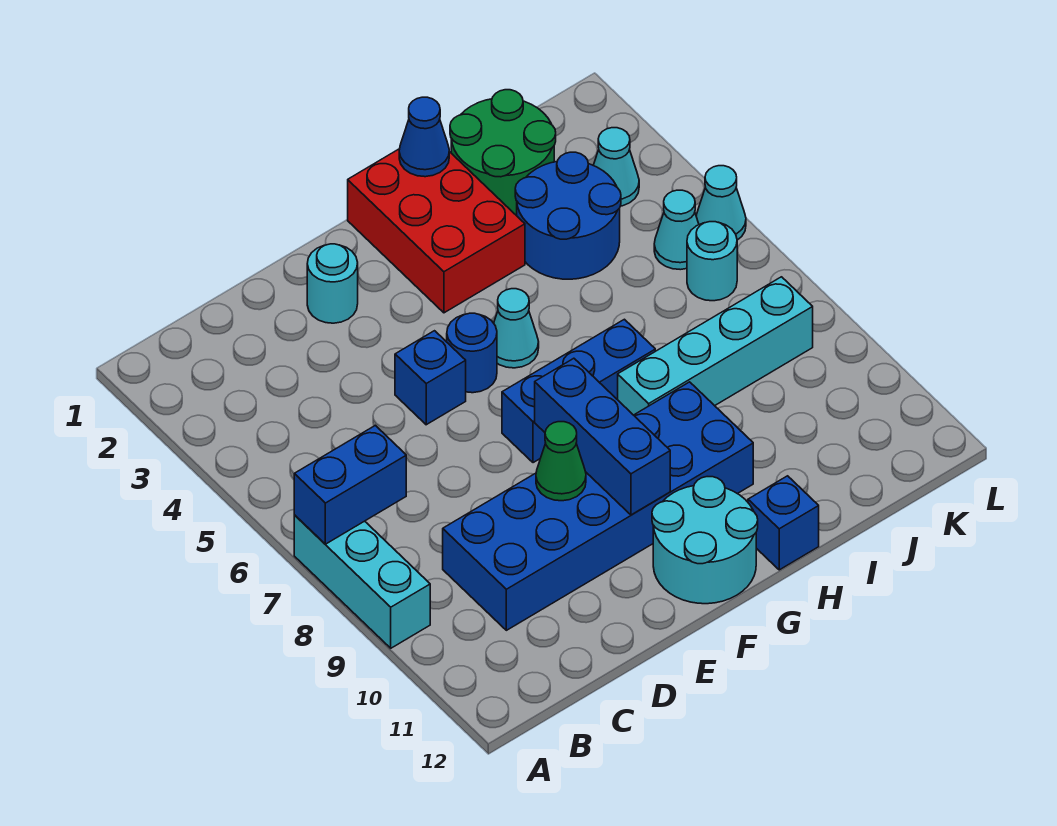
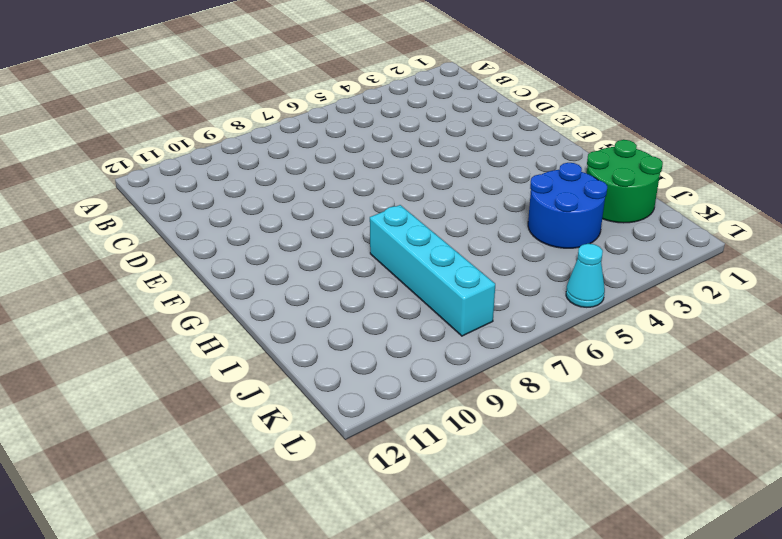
none -> cyan brick A7:A9 level 1
none -> blue brick C9:H10 level 1
none -> cyan round brick E2 level 1

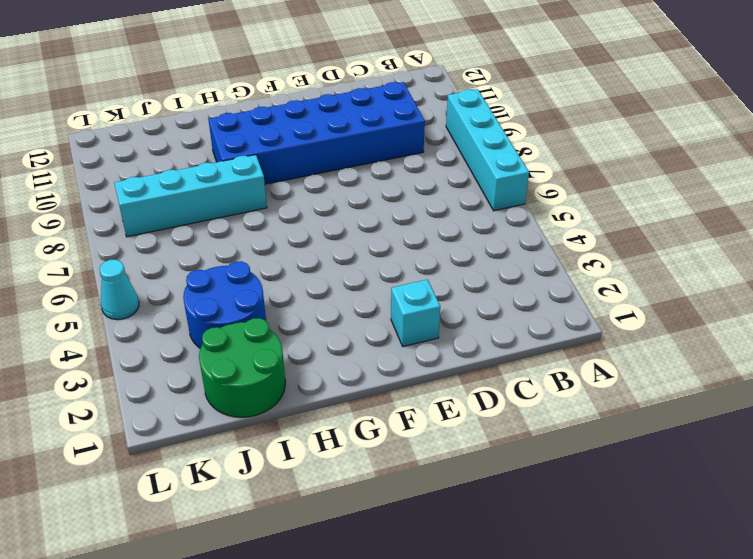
cyan brick A6:A9 level 1 -> cyan brick A7:A9 level 1
cyan brick E2 level 1 -> cyan round brick E2 level 1
none -> blue brick E5 level 1
none -> blue round brick F5 level 1
none -> blue brick F7:H7 level 1

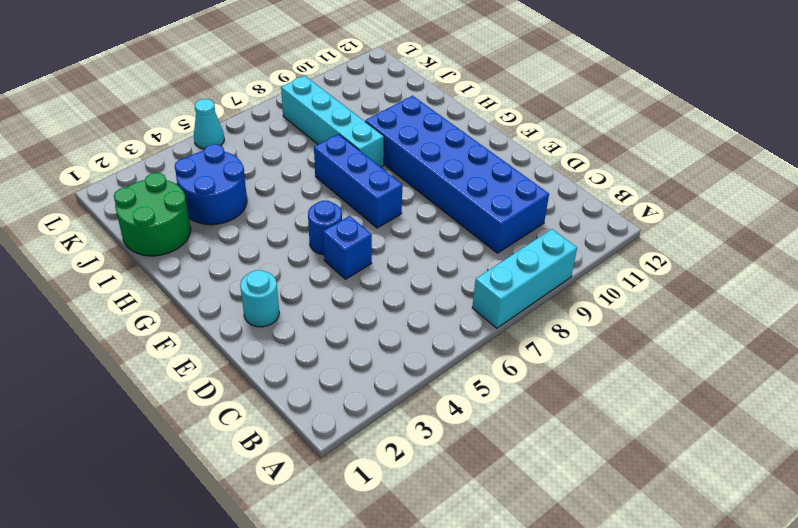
none -> cyan round brick F11:G12 level 1
none -> red brick G1:H3 level 1
none -> cyan cone G5 level 1

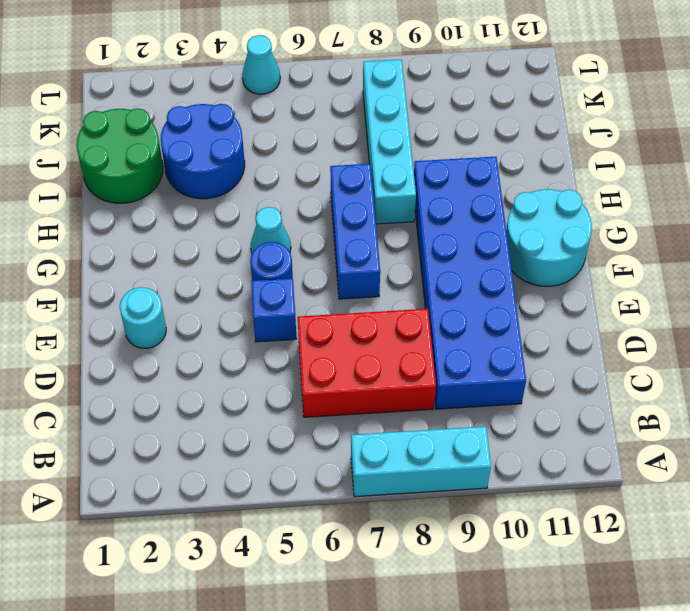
red brick C6:D8 level 1 -> red brick G1:H3 level 1
none -> blue brick H12 level 1
none -> cyan cone K3 level 1
none -> cyan cone K5 level 1

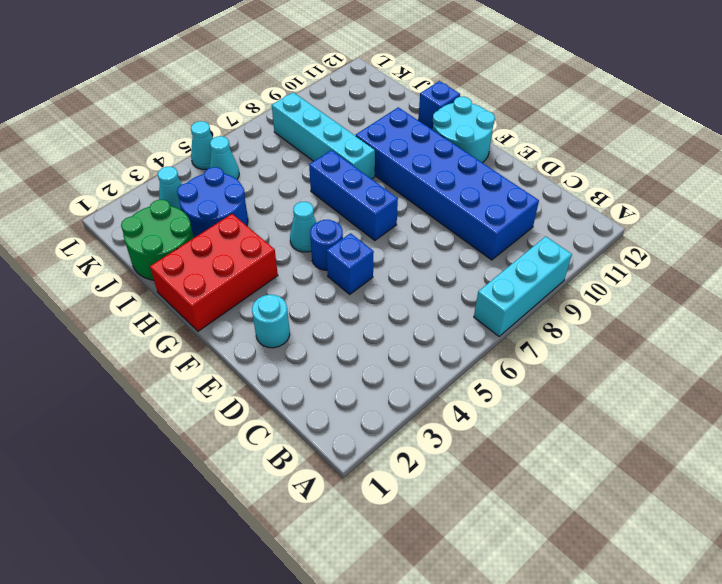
none -> cyan round brick K6 level 1
none -> blue brick A7:B7 level 2
none -> green cone E9 level 2

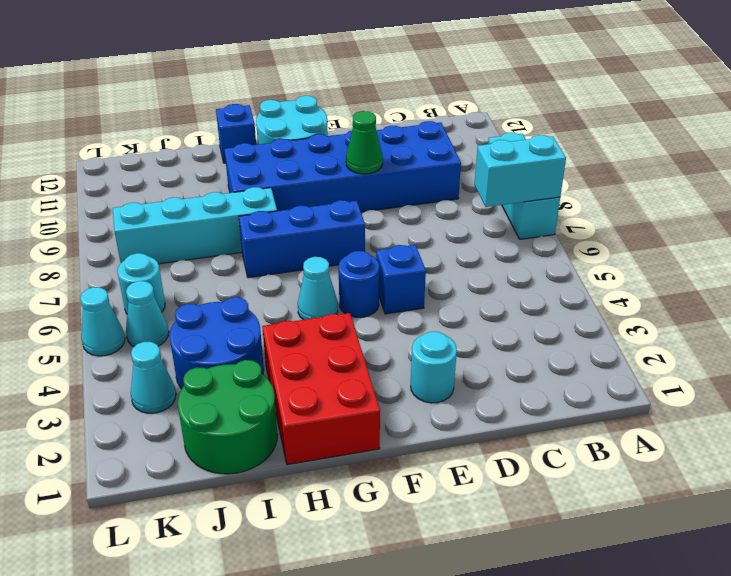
cyan brick A7:B7 level 2 -> blue brick A7:B7 level 2
none -> blue brick F8:F10 level 2
none -> blue cone H1 level 2

